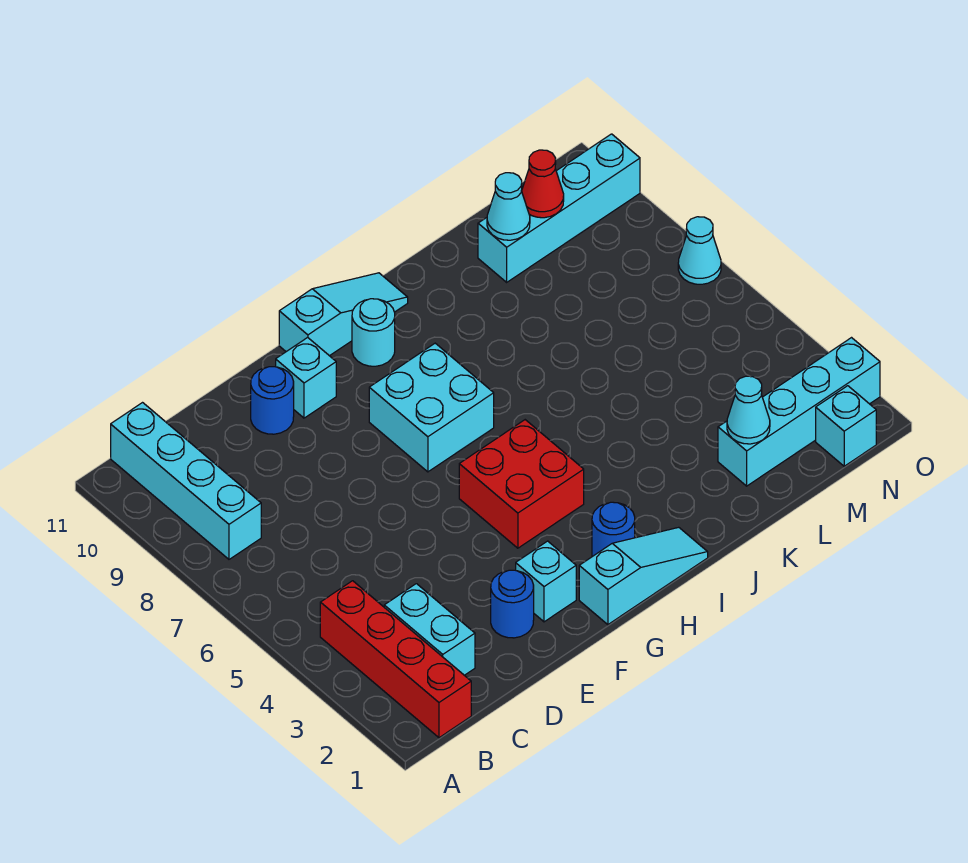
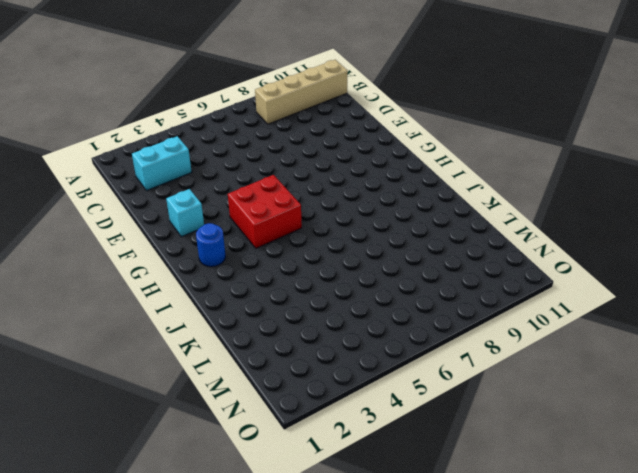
tan brick B8:B11 level 1 -> cyan brick B8:B11 level 1
none -> red brick B1:B4 level 1
none -> blue round brick E2 level 1
none -> blue round brick E10 level 1

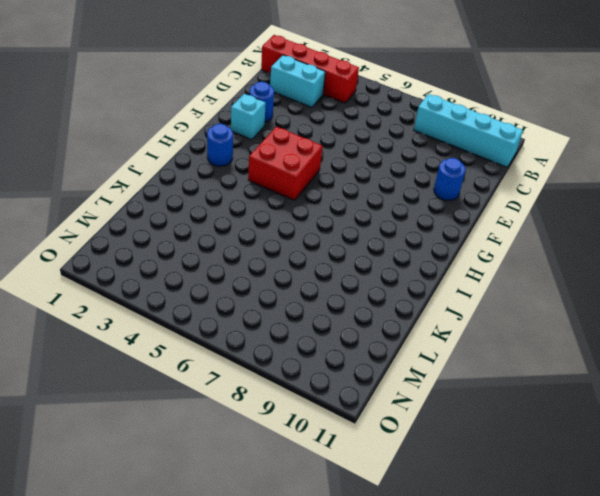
none -> cyan brick F10 level 1
none -> cyan slope G1:I1 level 1 top G
none -> cyan brick G7:H8 level 1

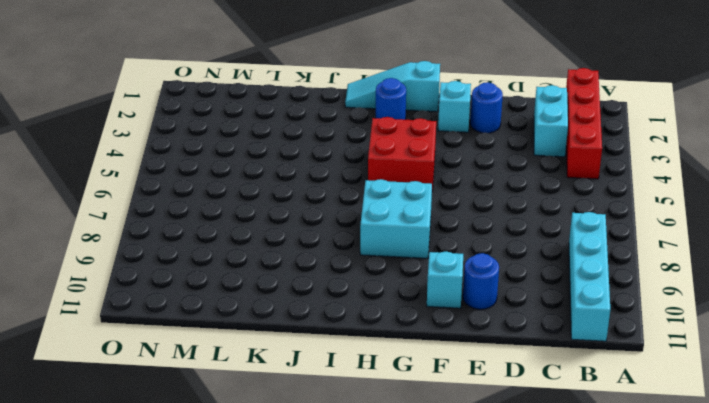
none -> cyan slope G11:I11 level 1 top G
none -> cyan round brick H10 level 1
none -> cyan brick L2:O2 level 1

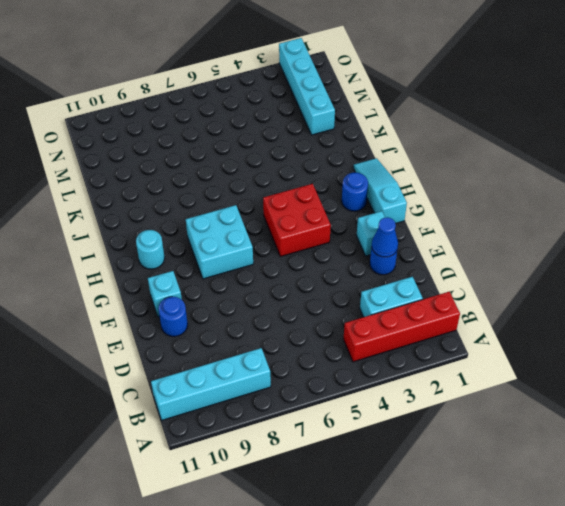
blue cone E2 level 2 -> none
none -> cyan slope G11:I11 level 1 top G
none -> cyan brick L10:O10 level 1
none -> cyan brick N1 level 1

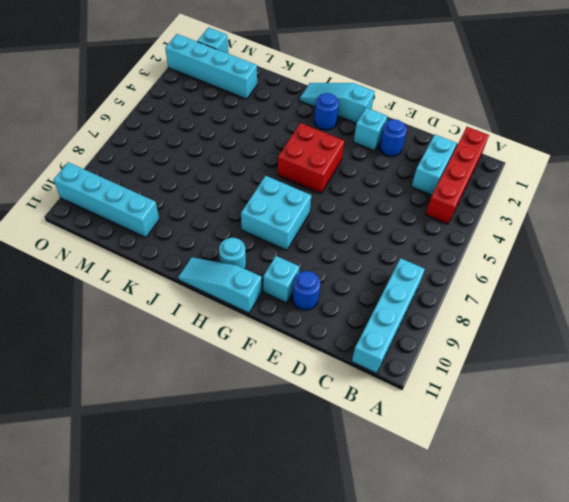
none -> cyan cone O7 level 1
none -> cyan cone L2 level 2
none -> cyan cone L10 level 2

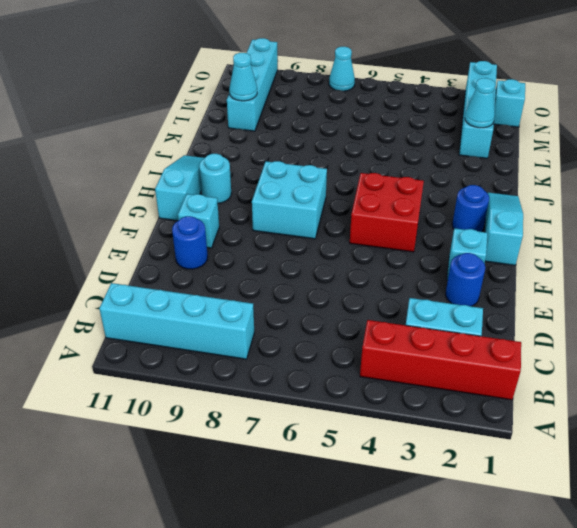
none -> red cone M10 level 2

